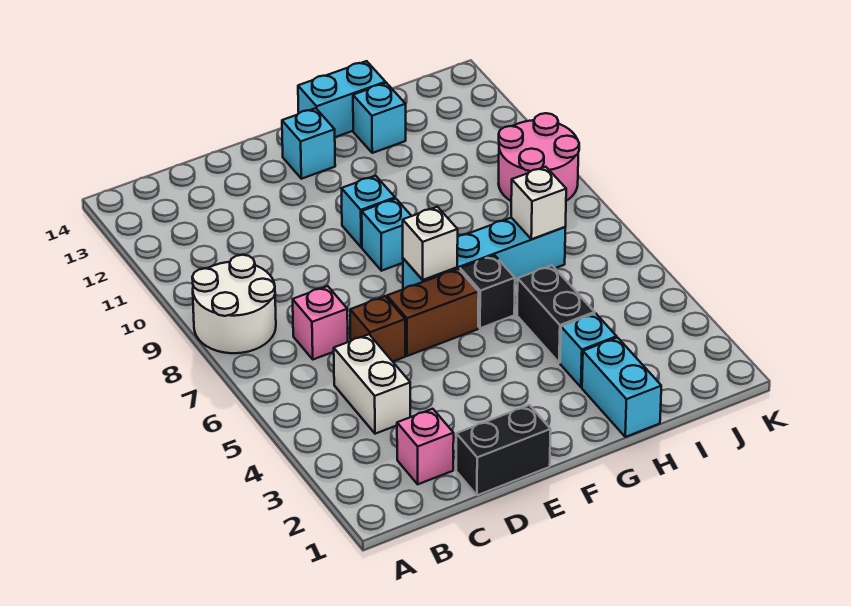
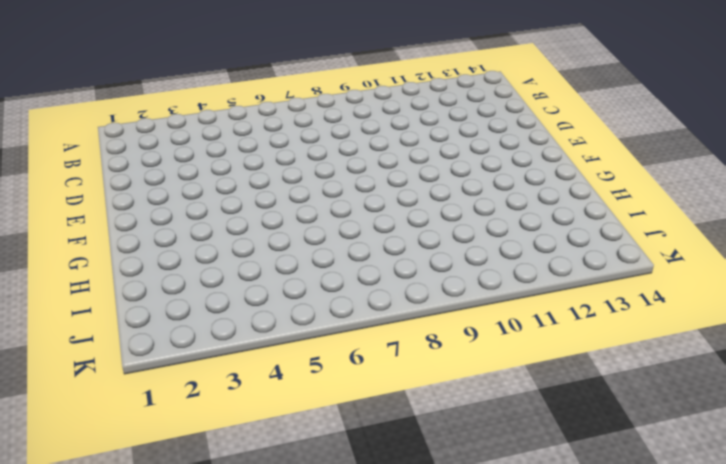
none -> white round brick A8:B9 level 1
none -> pink brick C2 level 1
none -> white brick C4:C5 level 1

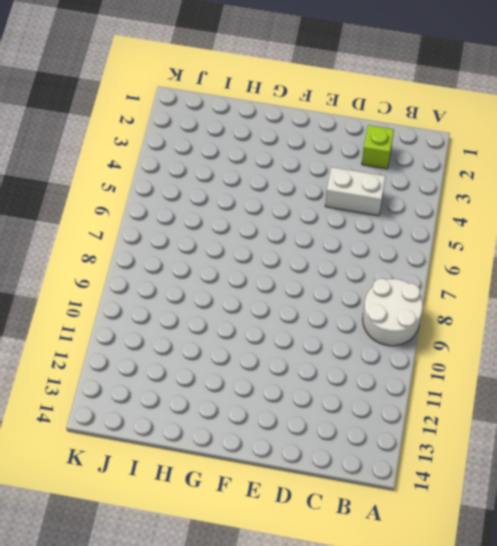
lime brick C2 level 1 -> pink brick C2 level 1
white brick C4:D4 level 1 -> white brick C4:C5 level 1
none -> pink brick C7 level 1
none -> black brick D1:E1 level 1
none -> brown brick D6 level 1

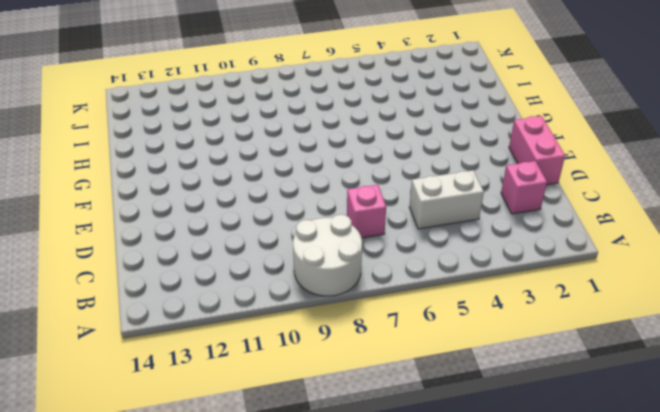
pink brick D1:E1 level 1 -> black brick D1:E1 level 1
none -> brown brick D6 level 1
none -> brown brick E6:F6 level 1
none -> cyan brick F7:I7 level 1

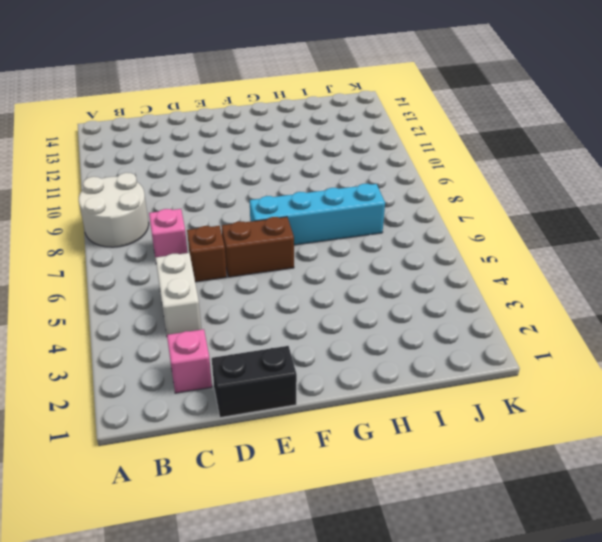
none -> cyan brick F9 level 1
none -> cyan brick F10 level 1
none -> cyan brick F13 level 1

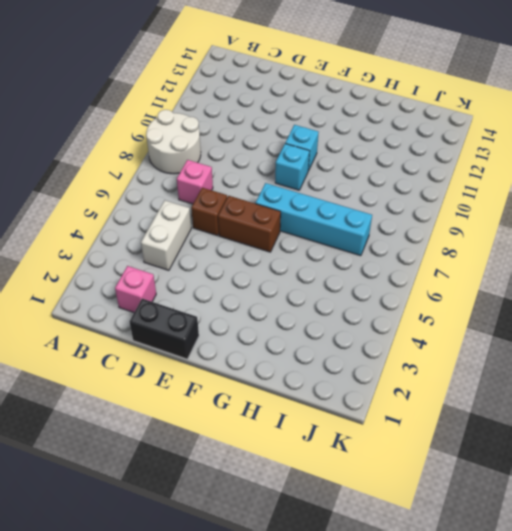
none -> cyan brick F13 level 1
none -> black brick G6 level 1
none -> cyan brick G14:H14 level 1

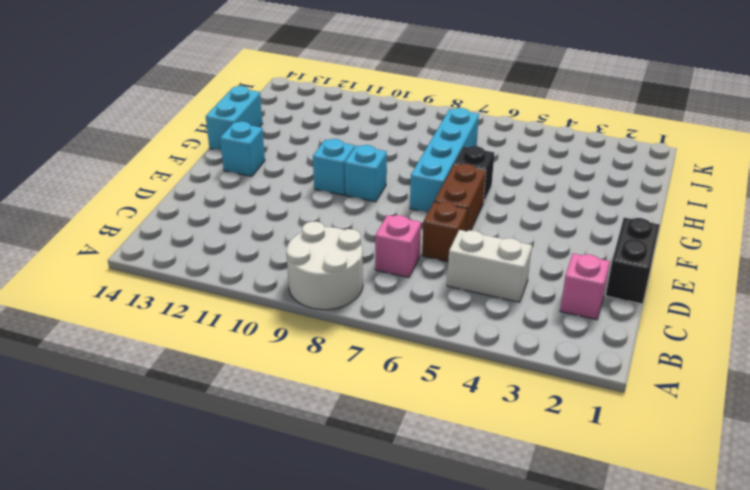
none -> cyan brick H1:H2 level 1
none -> cyan brick H3 level 1
none -> black brick H4:H5 level 1

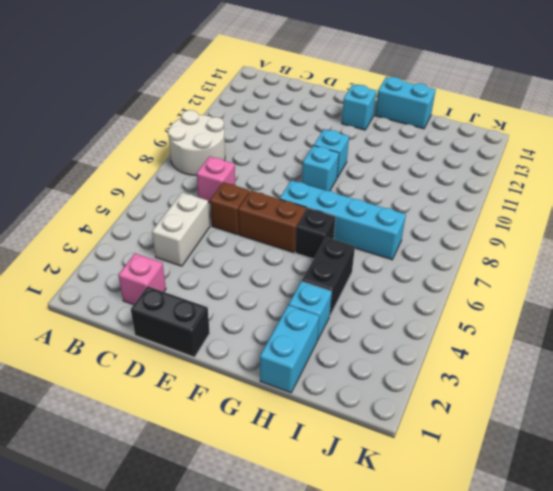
none -> cyan brick H13 level 1
none -> pink round brick J9:K10 level 1
none -> white brick F7 level 2

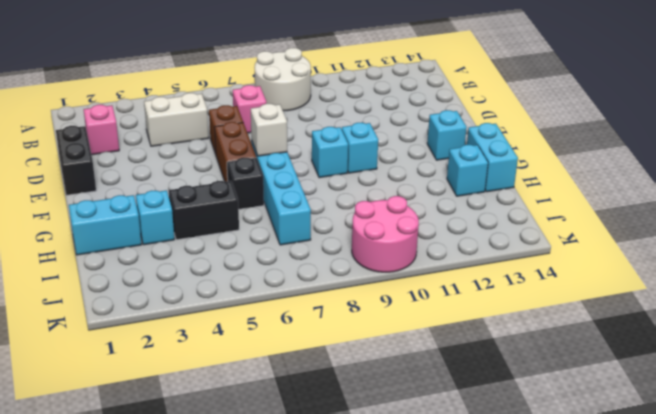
none -> white brick I7 level 2

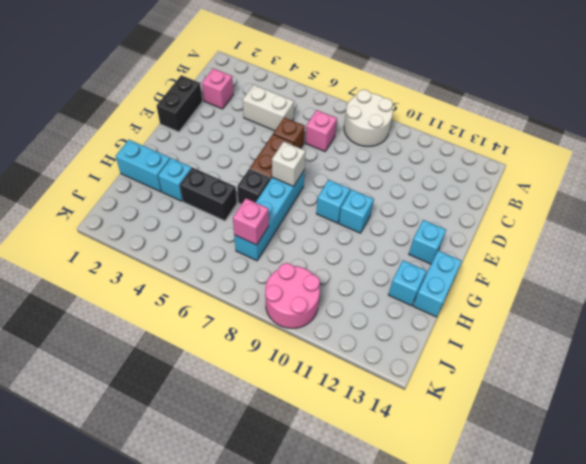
pink brick I7 level 2 -> white brick I7 level 2

